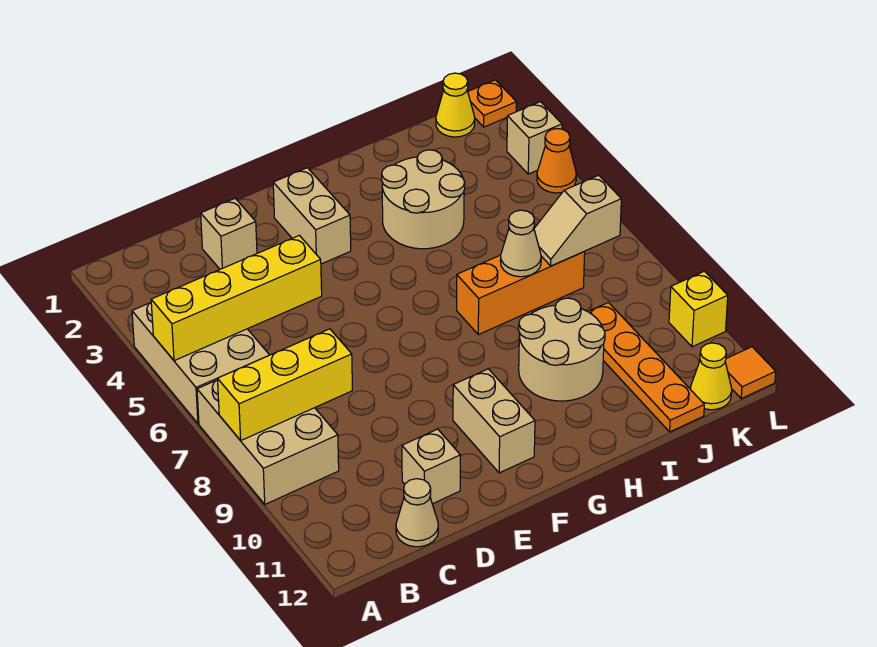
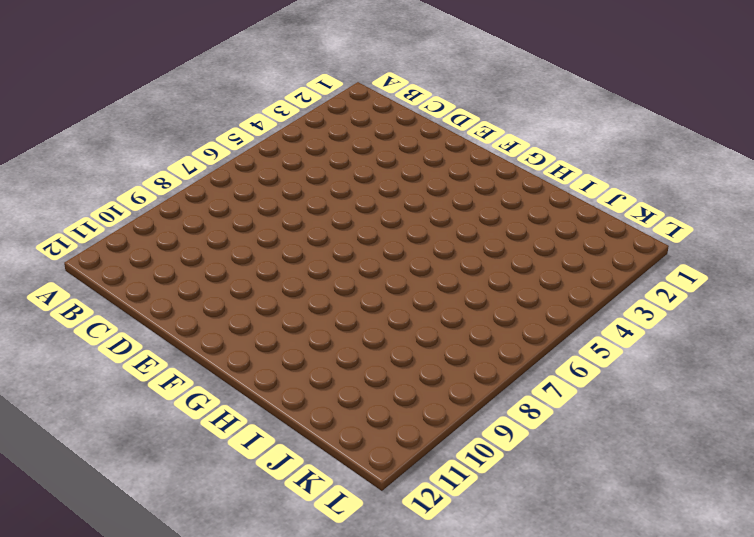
none -> tan brick A4:B6 level 1
none -> tan brick A7:B9 level 1
none -> tan cone C12 level 1

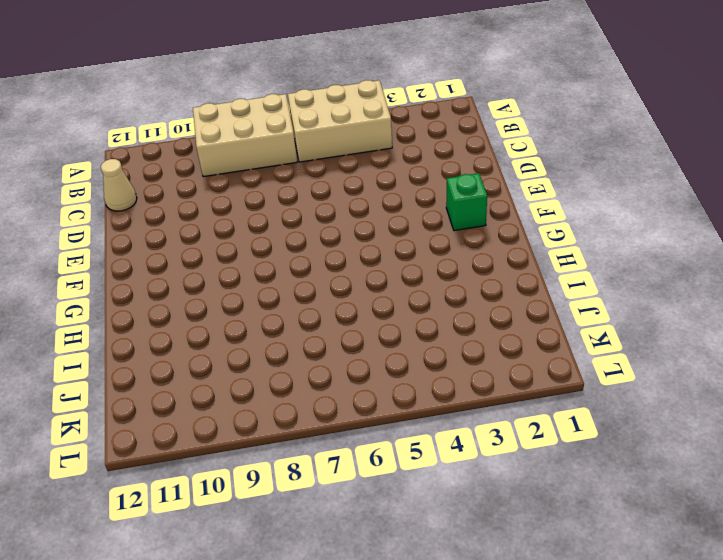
green brick F2 level 1 -> tan brick F2:F3 level 1
none -> tan brick D2 level 1
none -> tan brick D11 level 1
none -> tan brick F10:F11 level 1

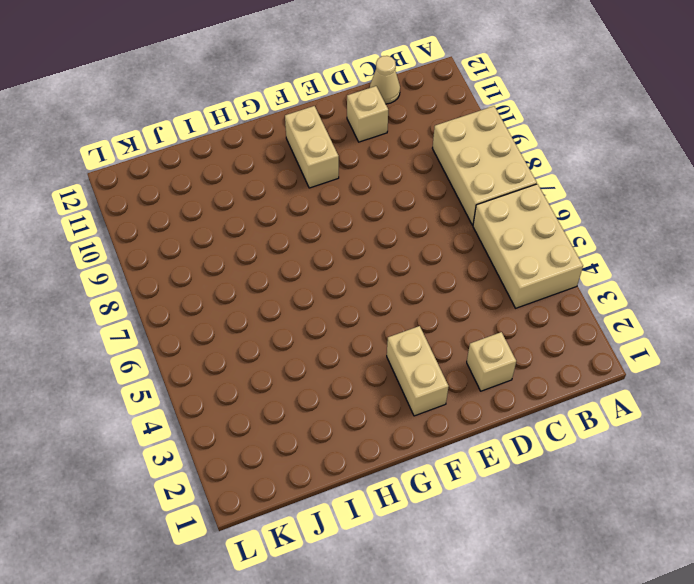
none -> tan round brick H3:I4 level 1
none -> orange brick H7:J7 level 1
none -> tan round brick H9:I10 level 1

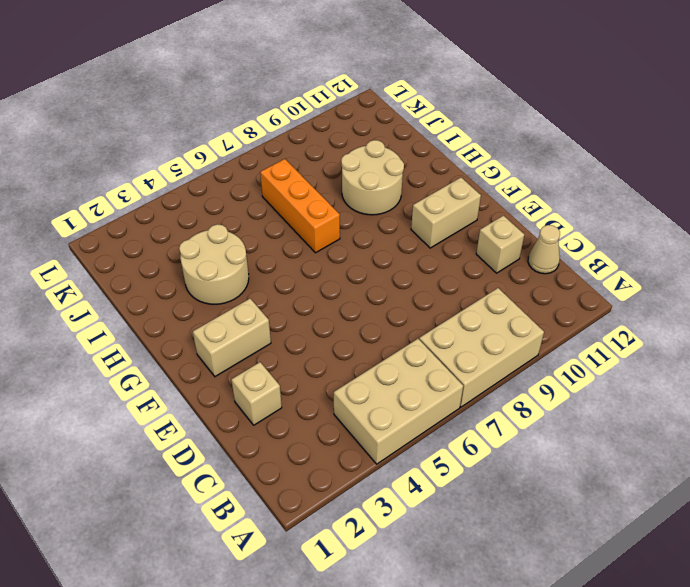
none -> orange plate J9:J12 level 1
none -> yellow cone K1 level 1
none -> yellow cone K12 level 1

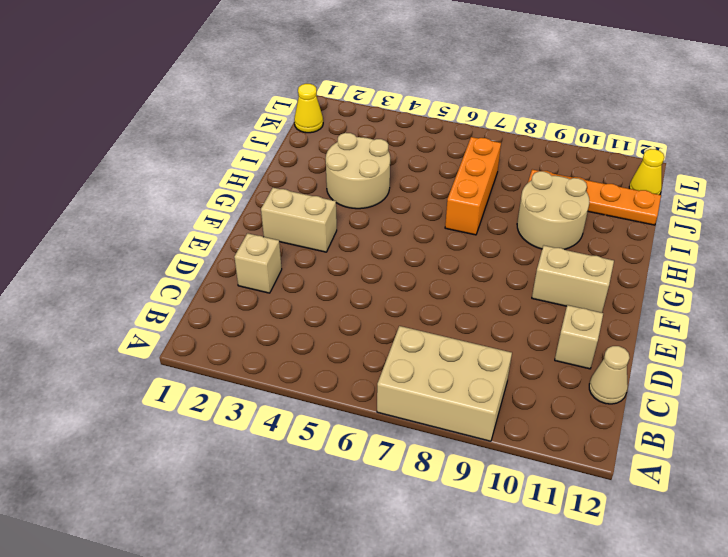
none -> tan brick A4:B6 level 1
none -> orange plate L1 level 1
none -> tan brick L3 level 1

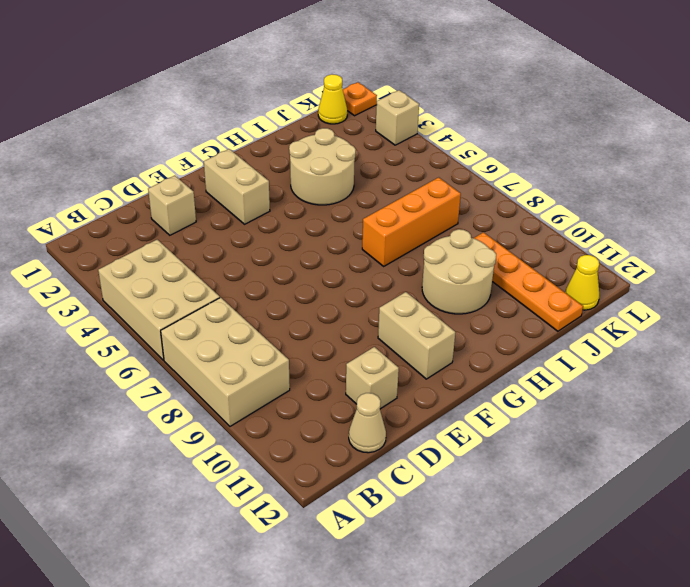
none -> orange cone L4 level 1
none -> yellow brick L10 level 1
none -> orange tile L12 level 1

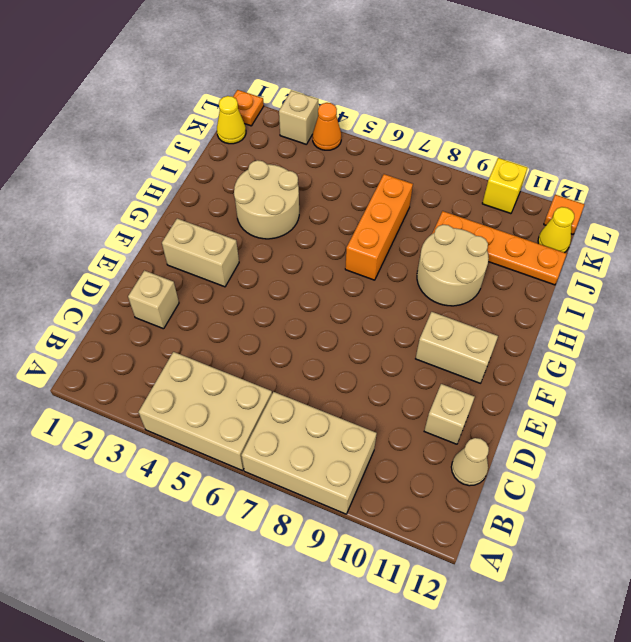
none -> yellow brick A5:D5 level 2
none -> yellow brick A8:C8 level 2
none -> tan cone I7 level 2

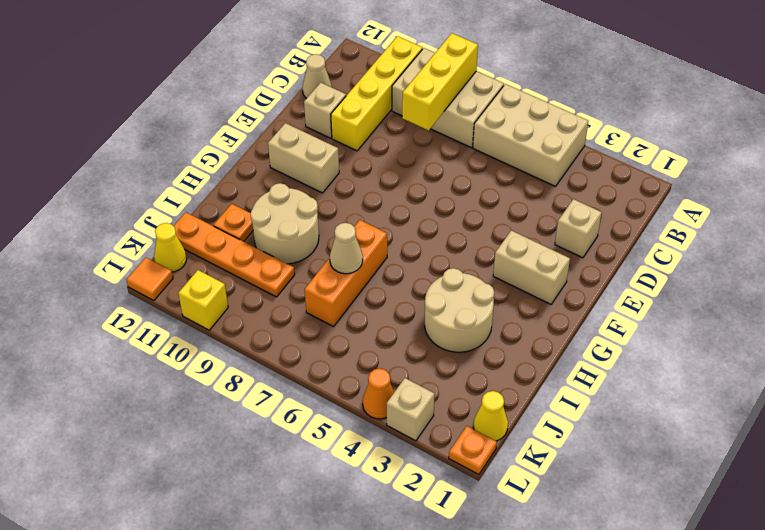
yellow brick A10:D10 level 1 -> yellow brick A5:D5 level 2
orange plate I11 level 1 -> none
none -> tan slope J7:K7 level 2 top K

